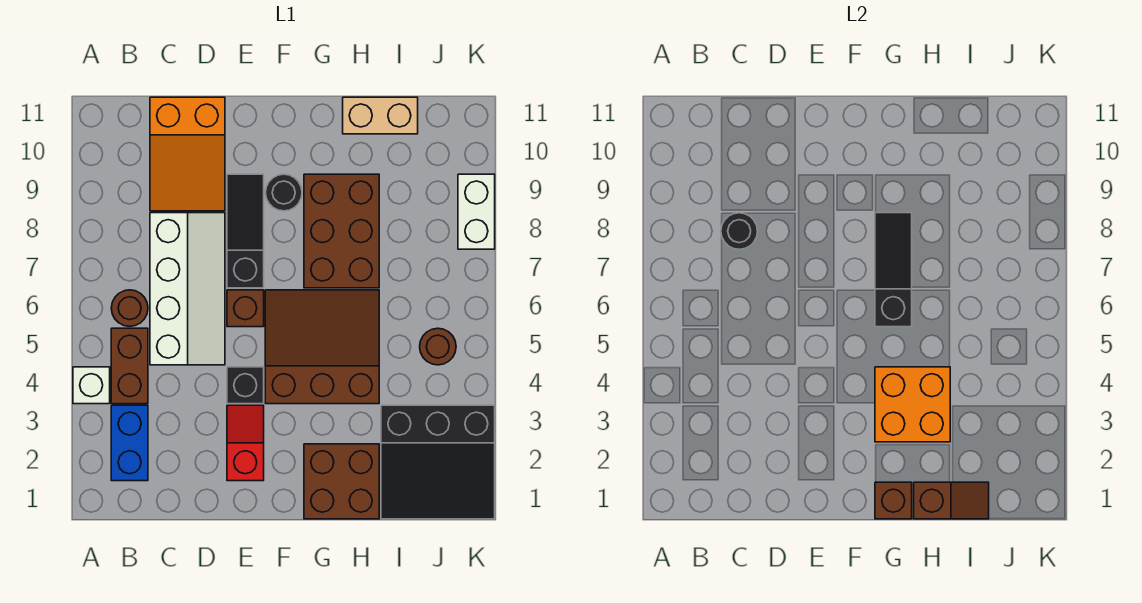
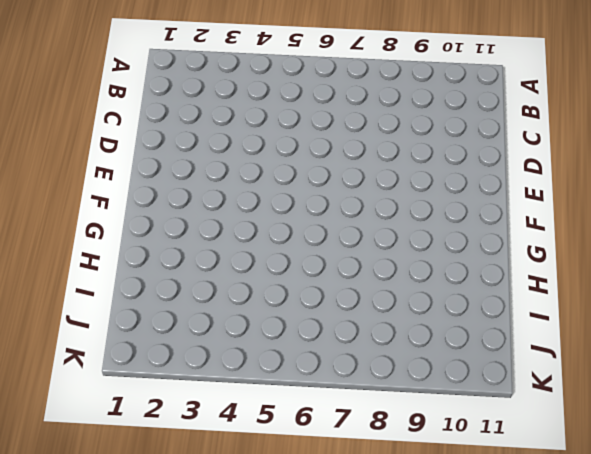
none -> white brick A4 level 1
none -> blue brick B2:B3 level 1
none -> brown brick B4:B5 level 1

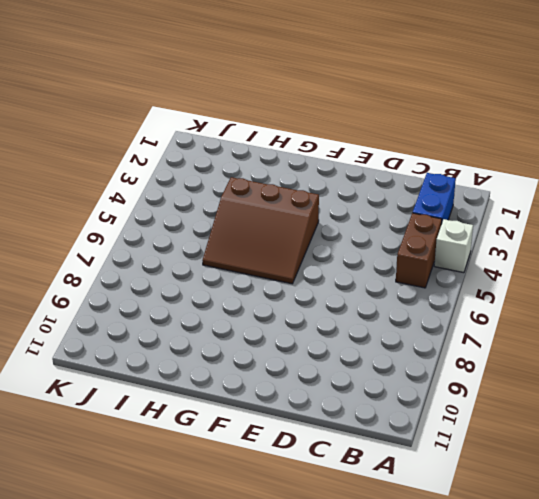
none -> brown round brick B6 level 1
none -> white slope C5:D8 level 1 top C
none -> orange slope C9:D11 level 1 top 11

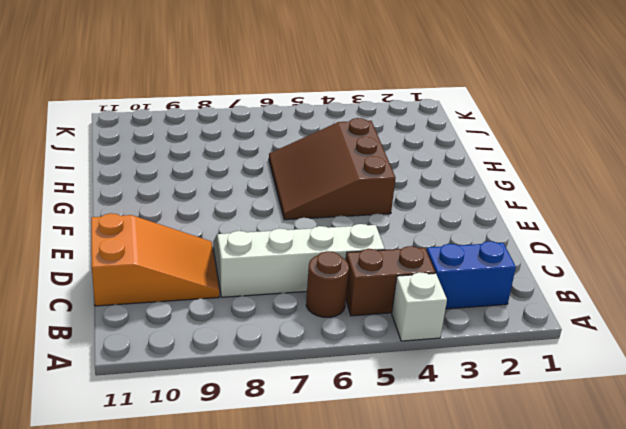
none -> red slope E2:E3 level 1 top 2
none -> black brick E4 level 1
none -> brown brick E6 level 1

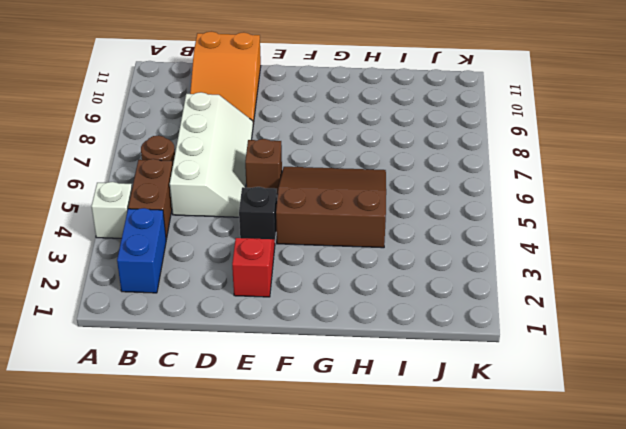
none -> black slope E7:E9 level 1 top 7
none -> black round brick F9 level 1
none -> brown brick G1:H2 level 1

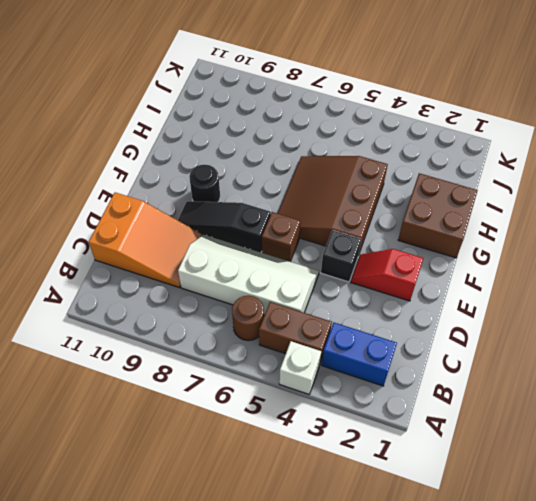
none -> brown brick G7:H9 level 1
none -> tan brick H11:I11 level 1
none -> black slope I1:K3 level 1 top 3

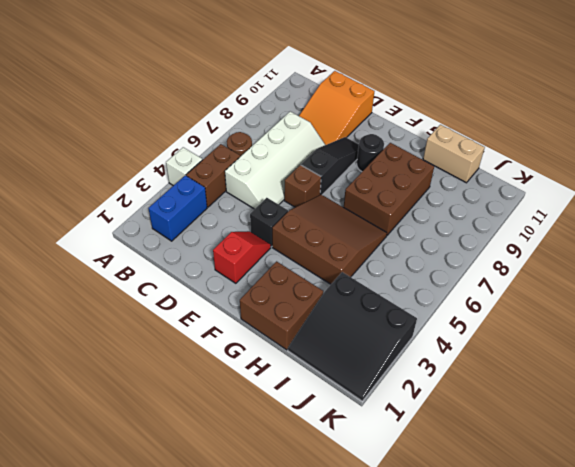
none -> brown round brick J5 level 1
none -> white brick K8:K9 level 1
none -> black round brick C8 level 2

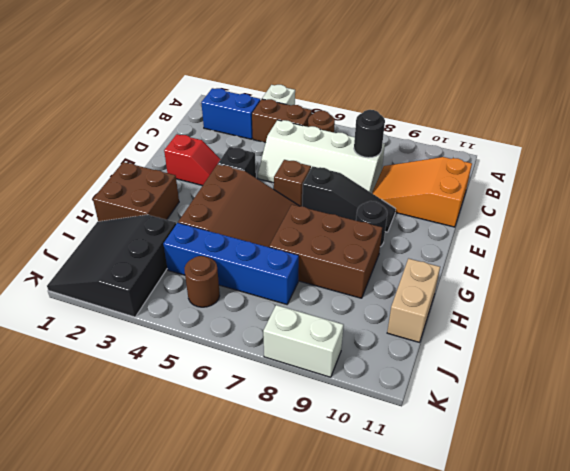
blue brick I4:I7 level 1 -> none
none -> brown brick G1 level 2
none -> orange brick G3:H4 level 2
none -> black slope G6:G8 level 2 top 6

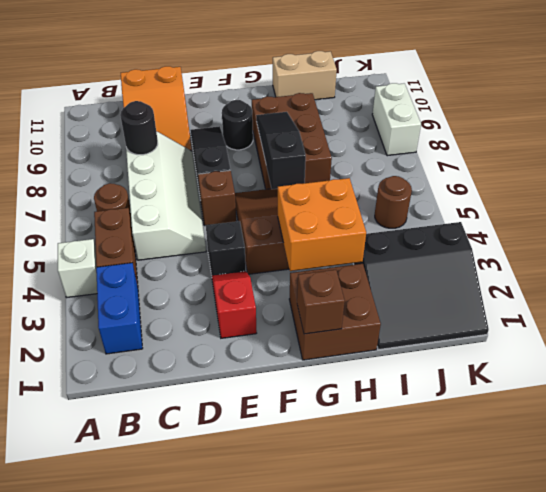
none -> brown slope H1:I1 level 2 top H

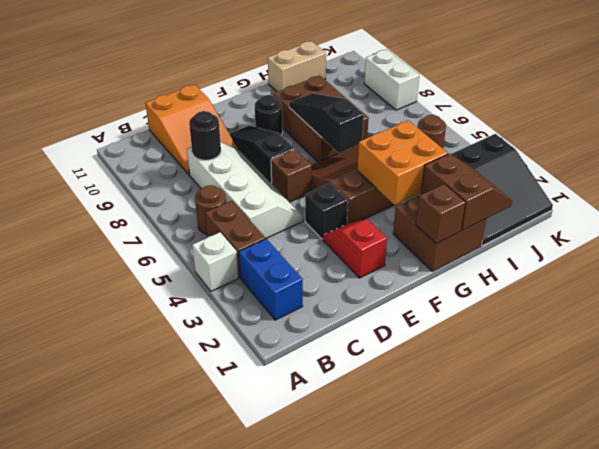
brown slope H1:I2 level 2 top H -> brown slope H1:I1 level 2 top H

